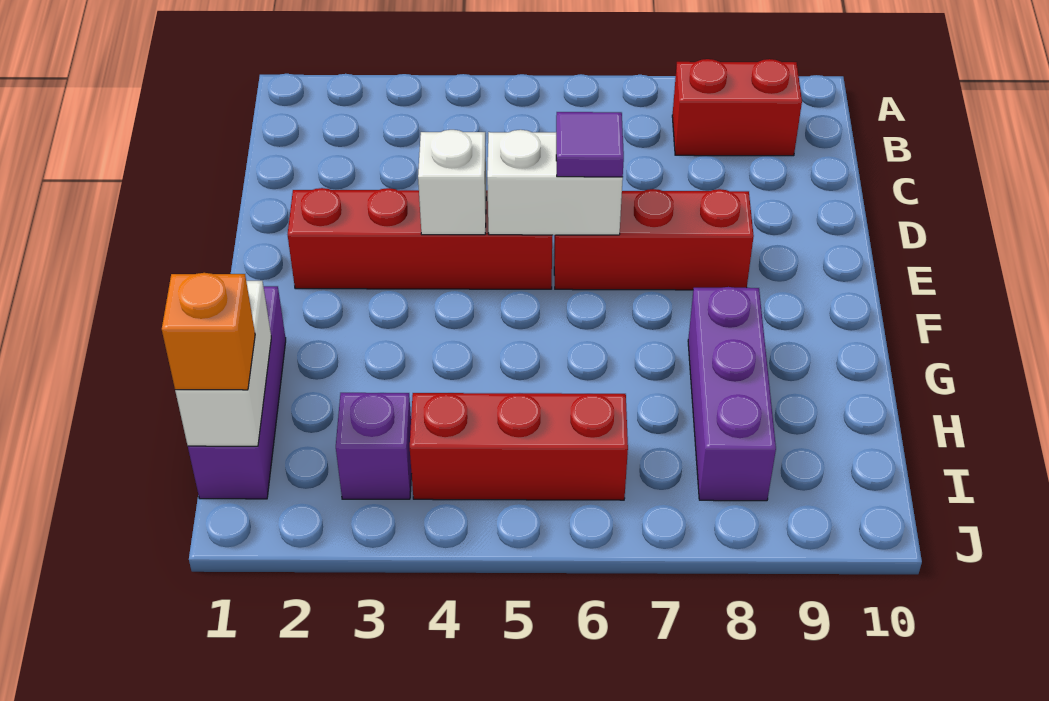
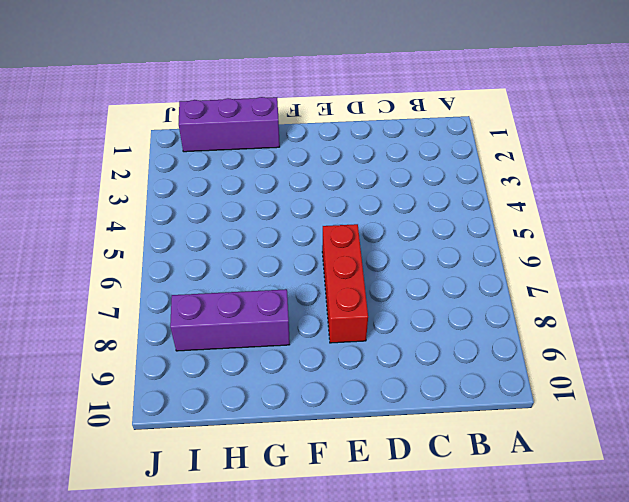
none -> red brick B8:B9 level 1
none -> red brick E2:E5 level 1
none -> purple brick I3 level 1

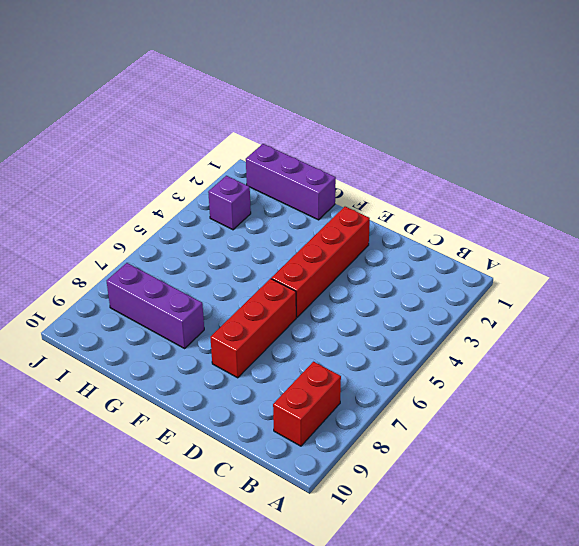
none -> red brick I4:I6 level 1
none -> white brick E4 level 2
none -> white brick E5:E6 level 2

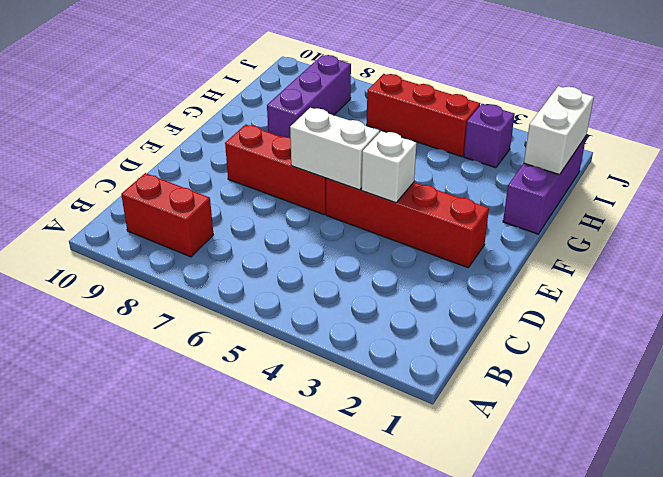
none -> purple tile E6 level 3
none -> orange brick I1 level 3

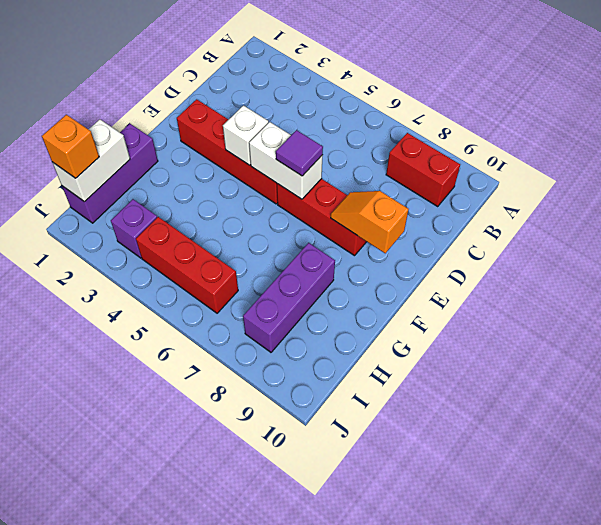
orange slope E8:E9 level 2 top 9 -> none

